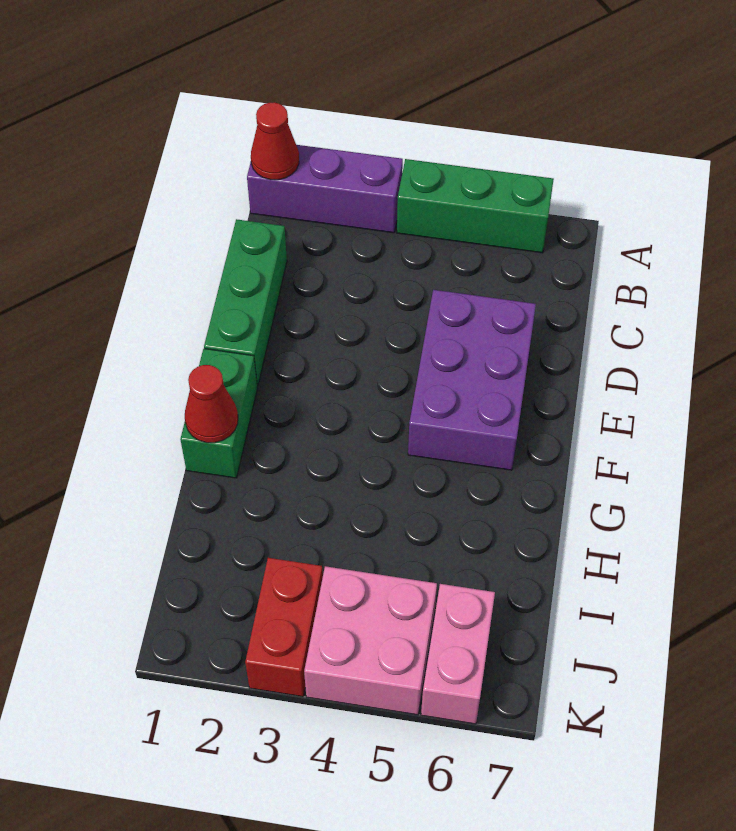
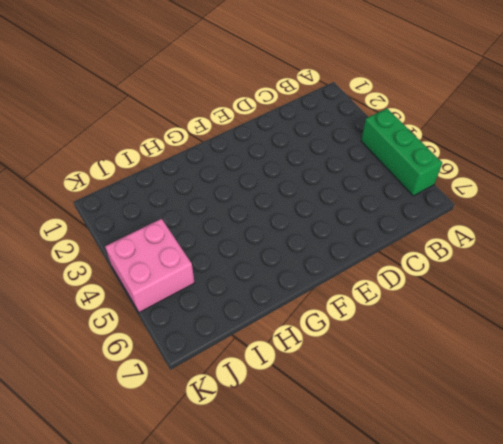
none -> purple brick A1:A3 level 1
none -> green brick C1:E1 level 1

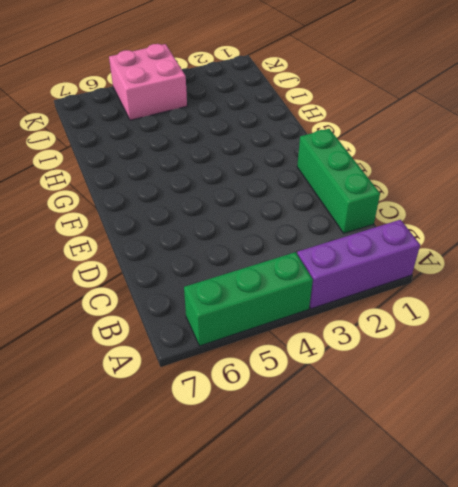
none -> purple brick D5:F6 level 1
none -> green brick F1:G1 level 1

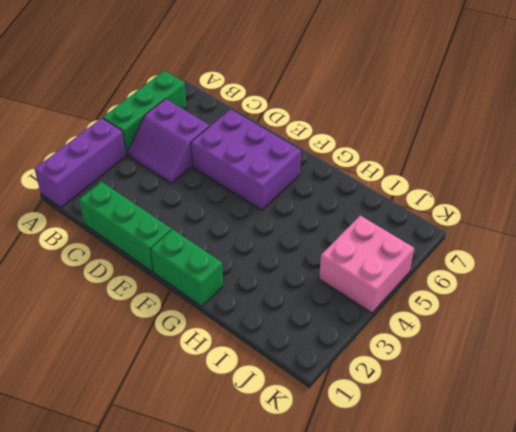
purple slope B4:C5 level 1 top 5 -> none
none -> red brick J3:K3 level 1
none -> pink brick J6:K6 level 1

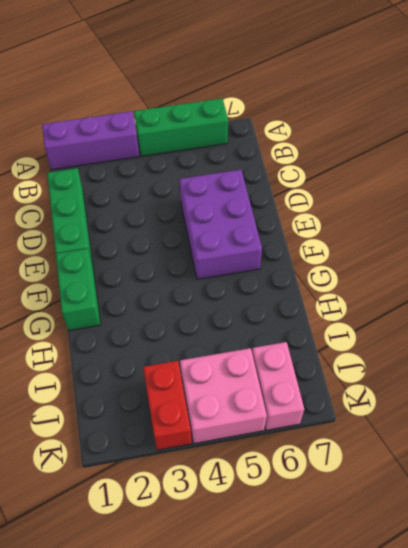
none -> red cone A1 level 2
none -> red cone G1 level 2

